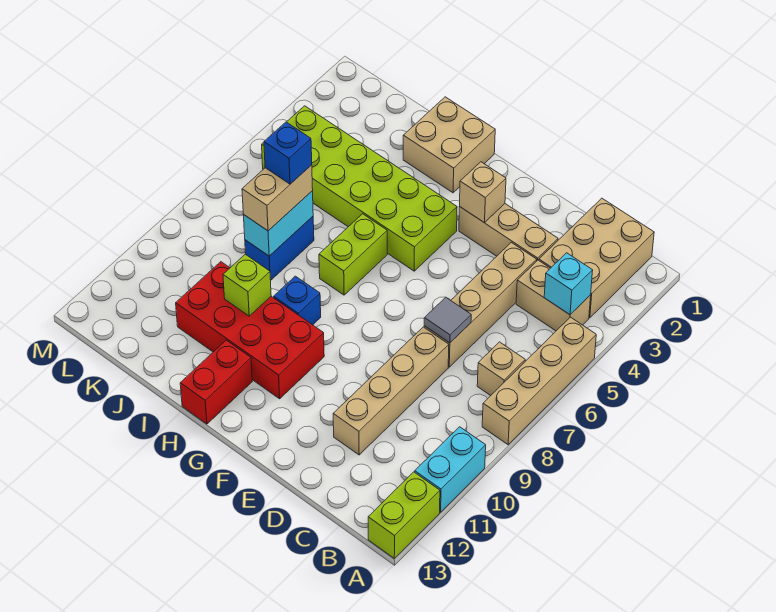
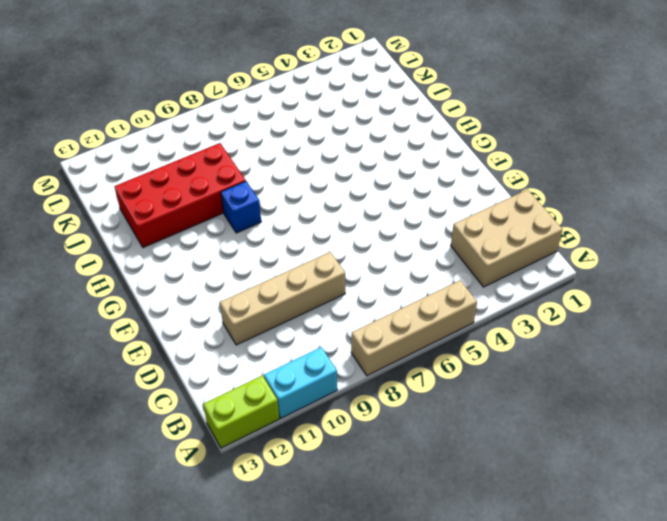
red brick I9:J12 level 1 -> red brick G10:J11 level 1
none -> tan brick B4:C4 level 1
none -> tan brick B7 level 1
none -> tan brick D3:F3 level 1

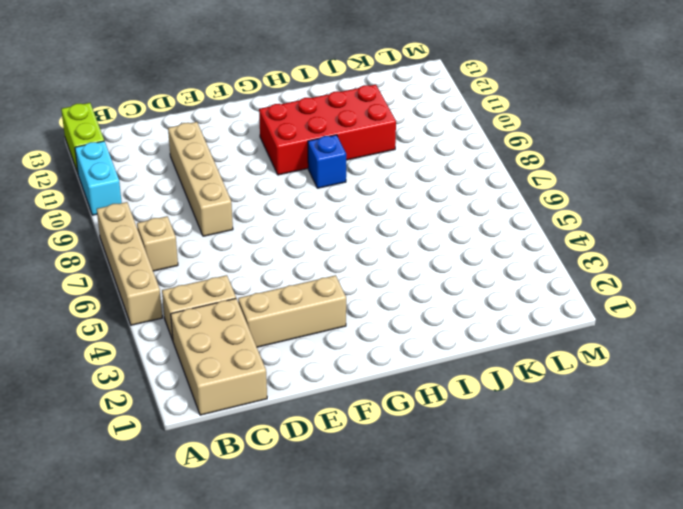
none -> tan brick D4:D7 level 1
none -> lime brick G4:L5 level 1
none -> tan brick H1:I2 level 1

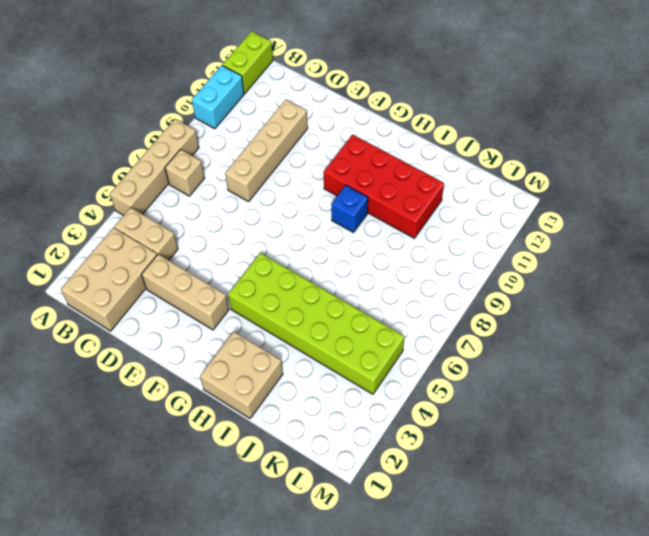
none -> tan brick D4:D7 level 1
none -> lime brick H6:H7 level 1
none -> red brick H12:H13 level 1

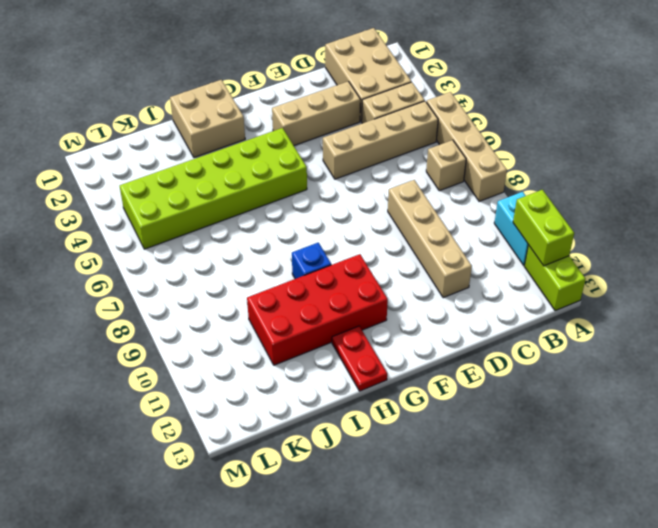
lime brick A11:A12 level 2 -> lime brick H6:H7 level 1
tan brick B5:E5 level 1 -> tan brick D4:D7 level 1
red plate H12:H13 level 1 -> red brick H12:H13 level 1
none -> blue brick J7:J8 level 1
none -> cyan brick B4 level 2
none -> grey tile D7 level 2

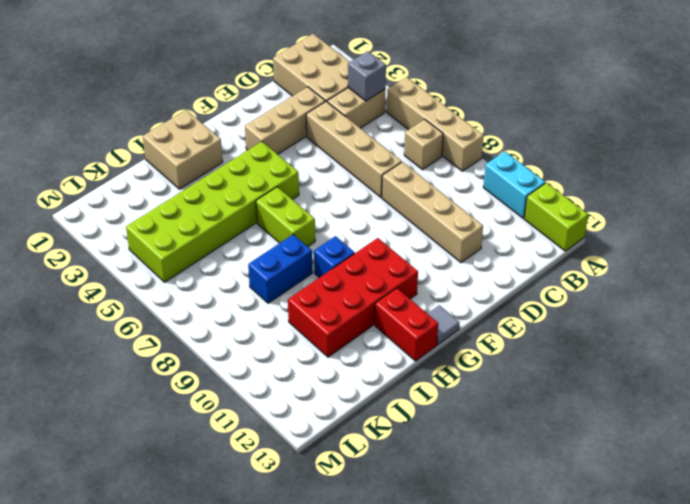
grey brick B4 level 2 -> cyan brick B4 level 2
grey tile G13 level 1 -> grey tile D7 level 2
blue brick I8:J8 level 1 -> blue brick J7:J8 level 1
none -> tan brick F3 level 2
none -> lime brick I10 level 2
none -> cyan brick J7:J8 level 2

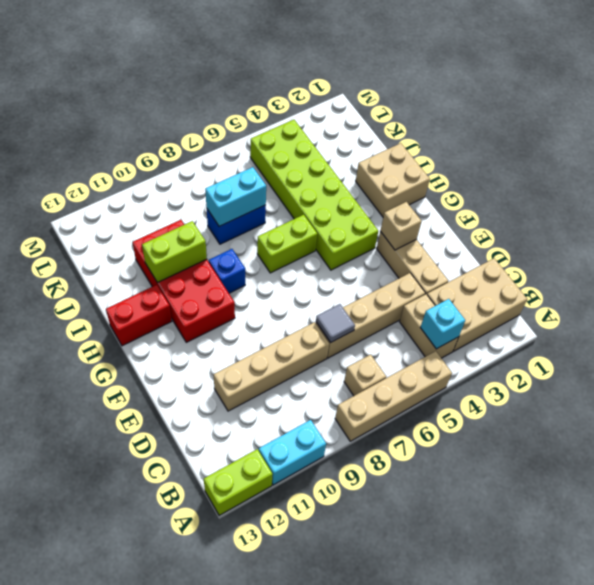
lime brick I10:I11 level 2 -> lime brick I10 level 2
none -> tan brick J7:J8 level 3
none -> blue brick J7 level 4

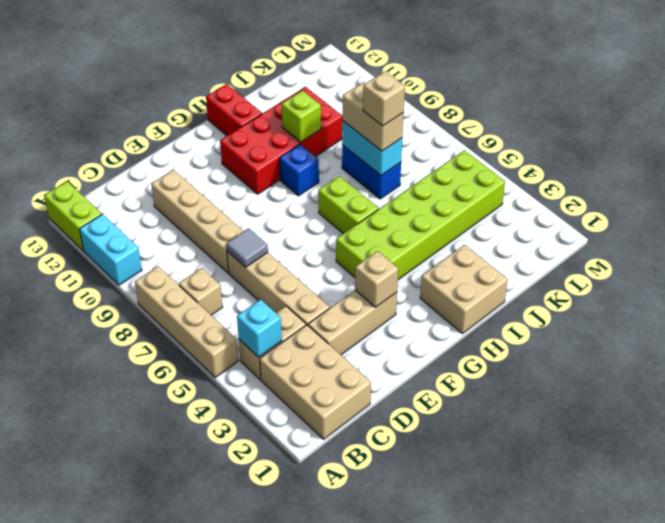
tan brick J7 level 4 -> blue brick J7 level 4

